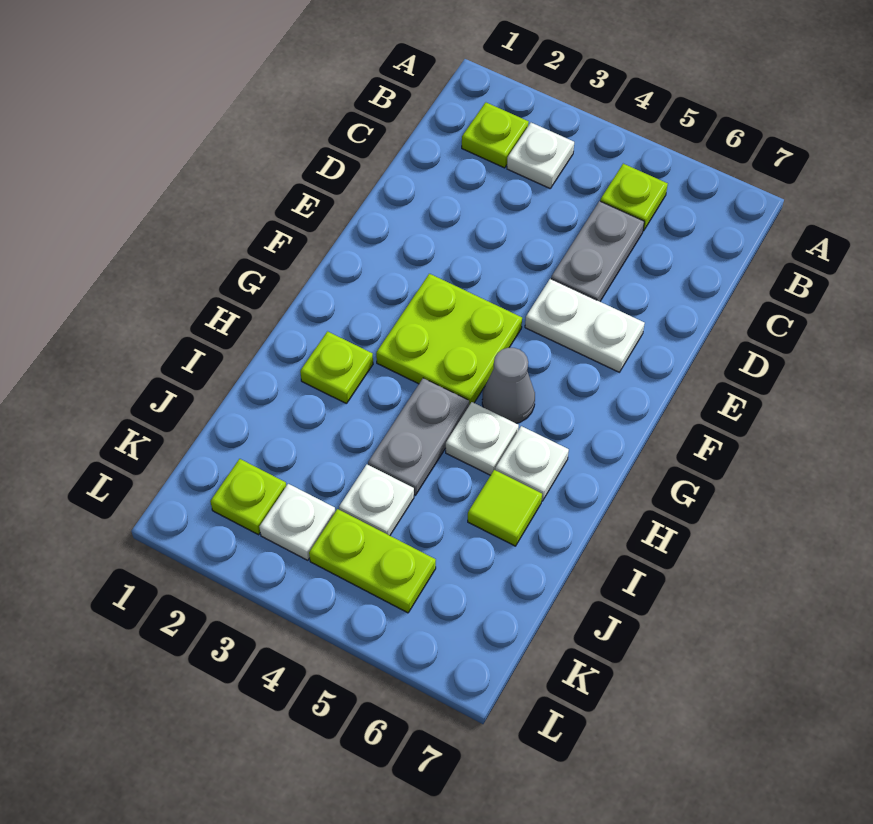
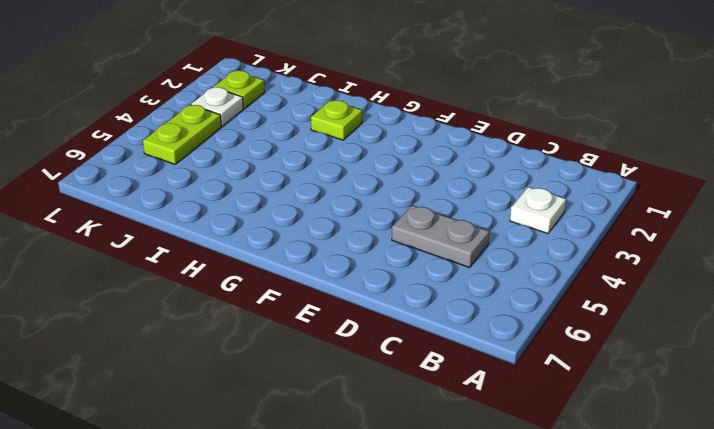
none -> lime plate B2 level 1
none -> lime plate B5 level 1
none -> white plate E5:E6 level 1

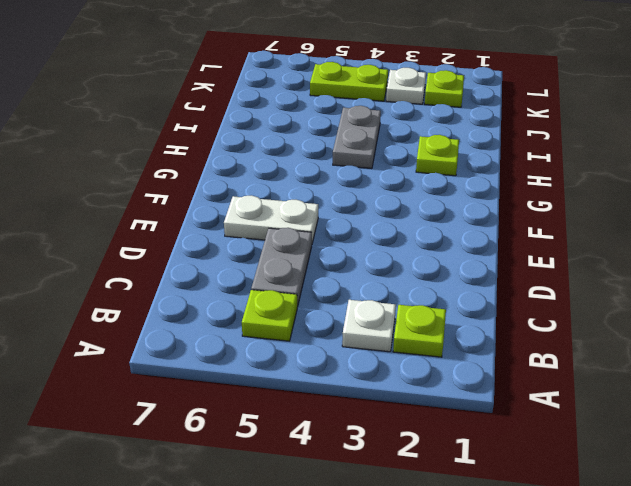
none -> lime plate F3:G4 level 1
none -> grey cone G5 level 1
none -> white plate H5 level 1

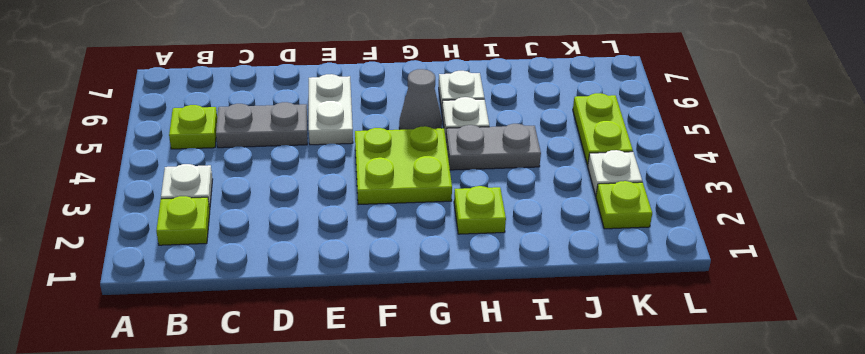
none -> lime tile I6 level 1
none -> white plate J4 level 1

